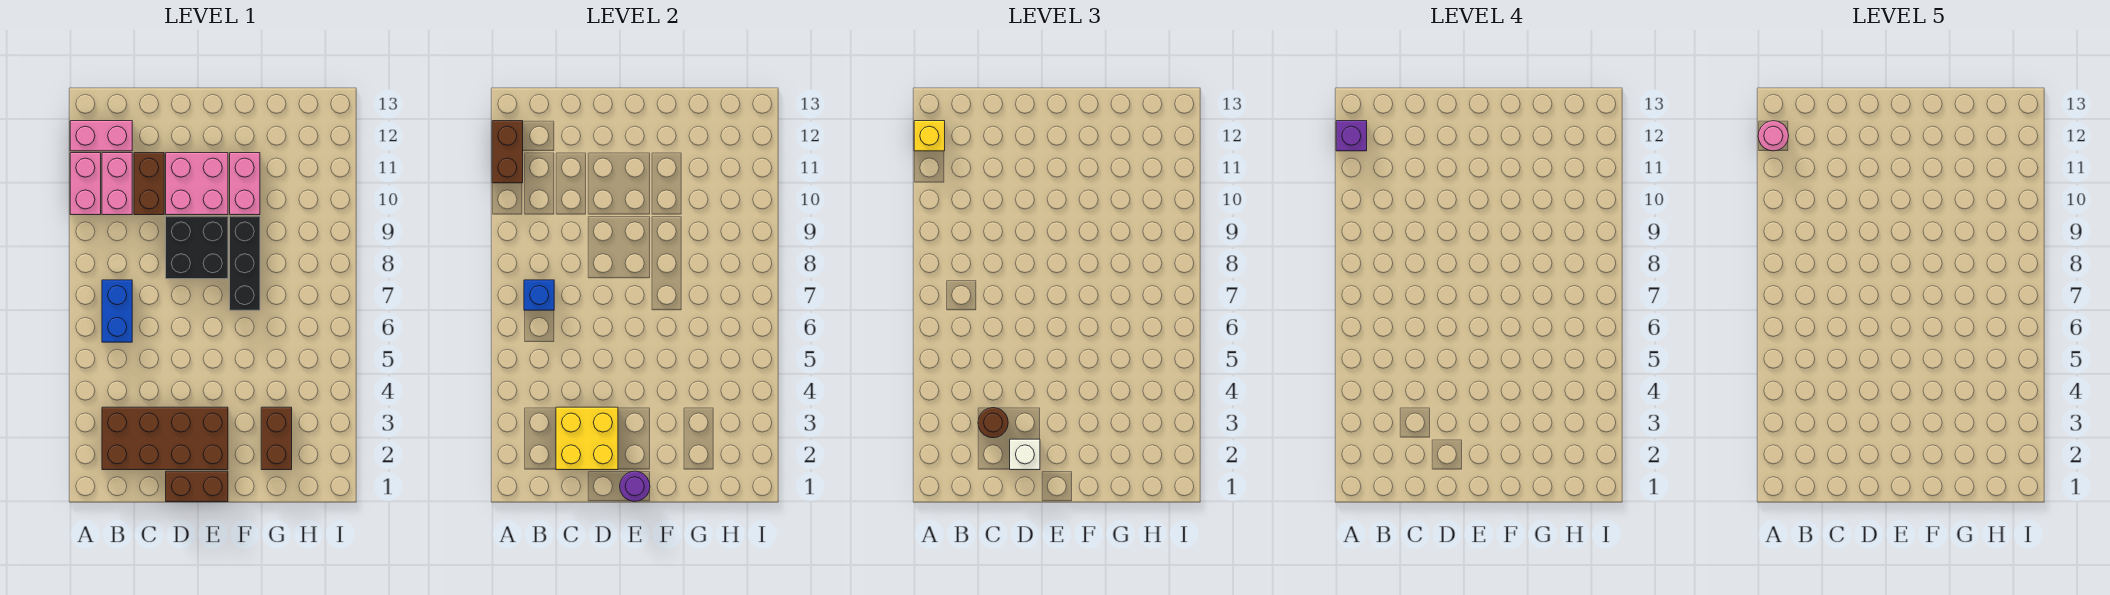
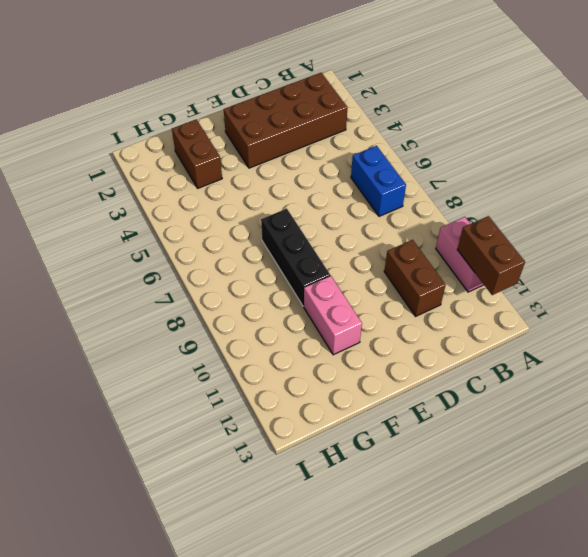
none -> pink brick A12:B12 level 1
none -> pink brick B10:B11 level 1
none -> brown brick D1:E1 level 1

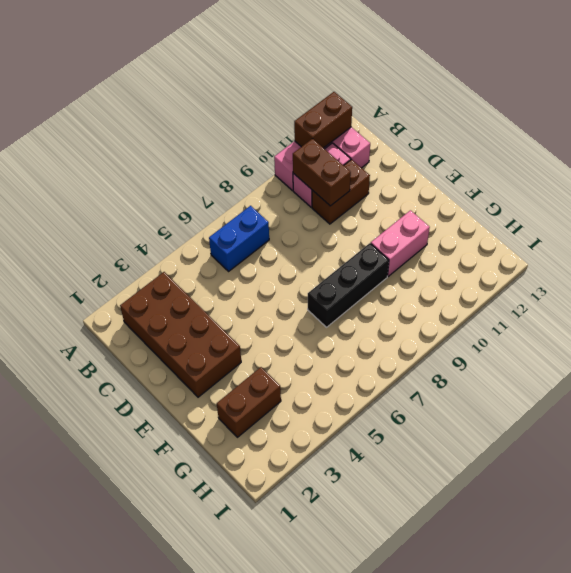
brown brick B10:C10 level 2 -> brown brick D1:E1 level 1
none -> black brick D8:E9 level 1
none -> pink brick D10:E11 level 1
none -> blue brick B7 level 2

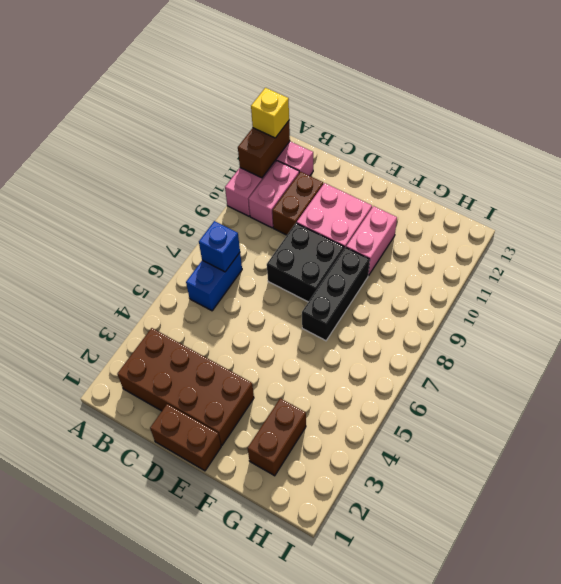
none -> yellow brick C2:D3 level 2
none -> purple round brick E1 level 2
none -> brown round brick C3 level 3

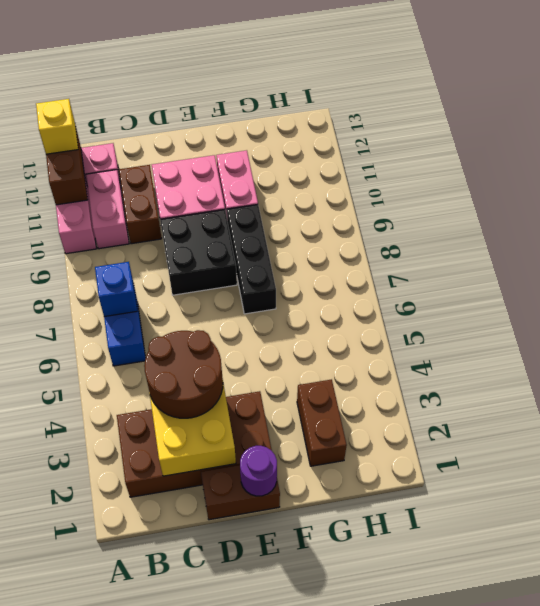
brown round brick C3:D4 level 3 -> brown round brick C3 level 3
none -> white brick D2 level 3
none -> purple brick A12 level 4
none -> pink round brick A12 level 5

